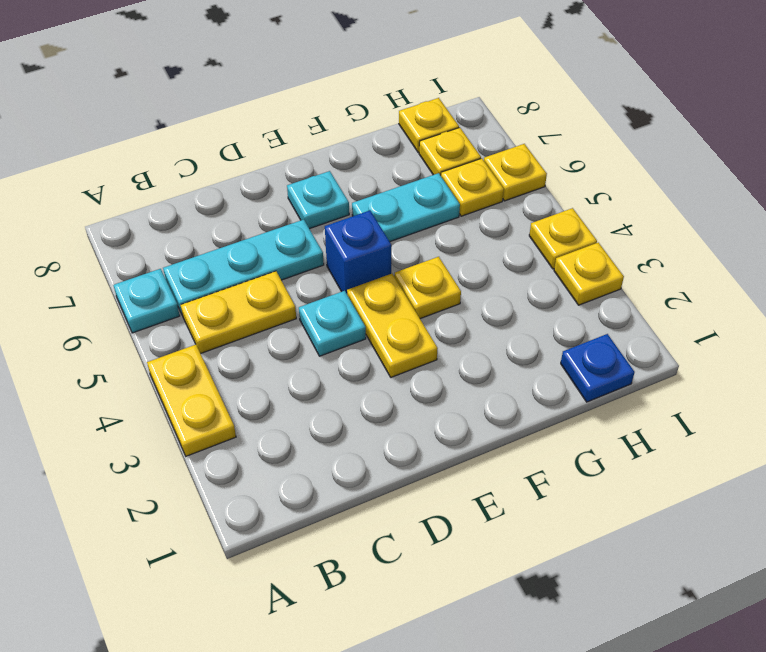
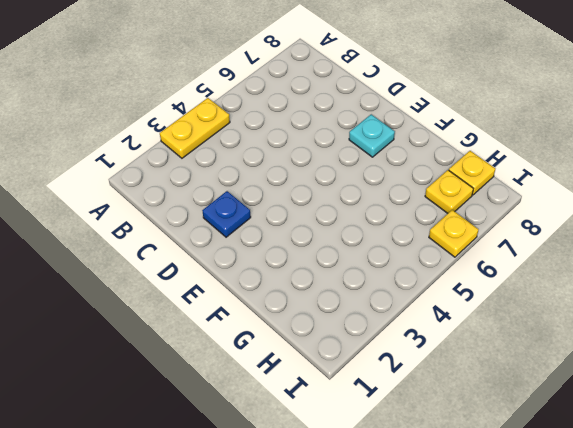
blue plate D2 level 1 -> blue plate H1 level 1
none -> cyan plate A6 level 1
none -> yellow plate B5:C5 level 1
none -> cyan plate B6:D6 level 1

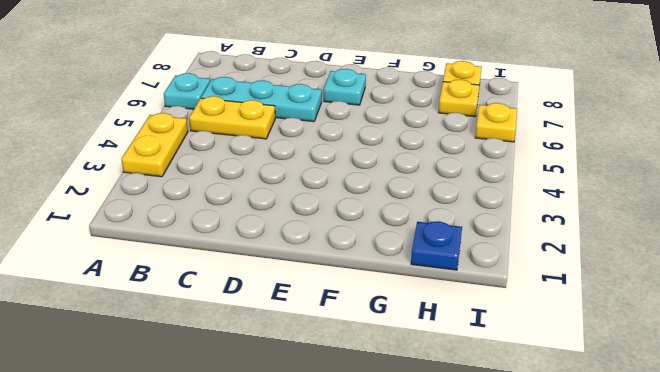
none -> cyan plate D4 level 1
none -> yellow plate E3:E4 level 1
none -> blue brick E5 level 1

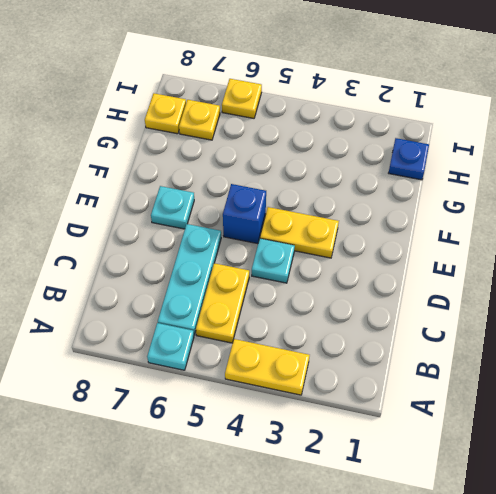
none -> yellow plate F4 level 1
none -> cyan plate F6:G6 level 1
none -> yellow plate H6 level 1

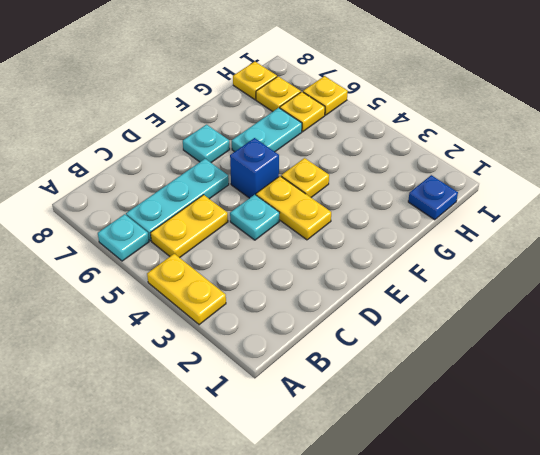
none -> yellow plate I3 level 1
none -> yellow plate I4 level 1

